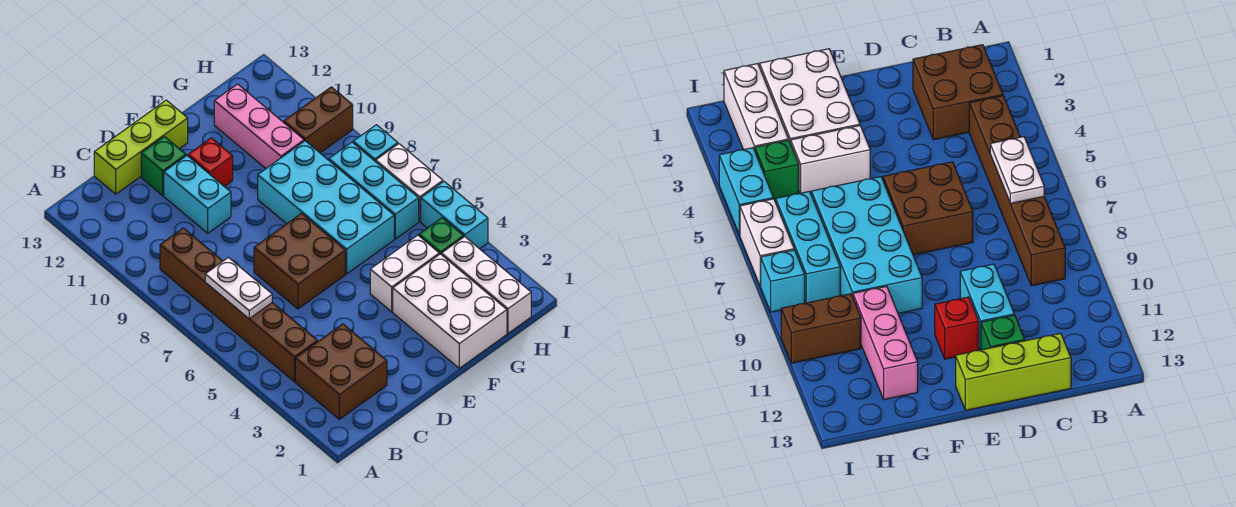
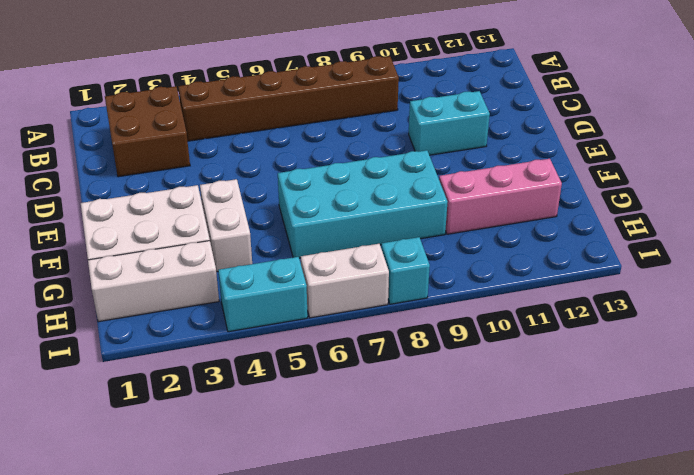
none -> lime brick C13:E13 level 1
none -> brown brick D6:E7 level 1
none -> green brick D12 level 1

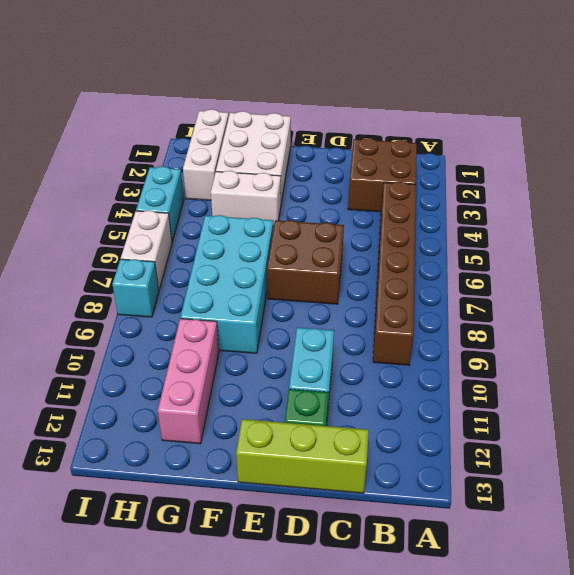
none -> red brick E11 level 1
none -> green brick H4 level 1
none -> cyan brick H6:H8 level 1

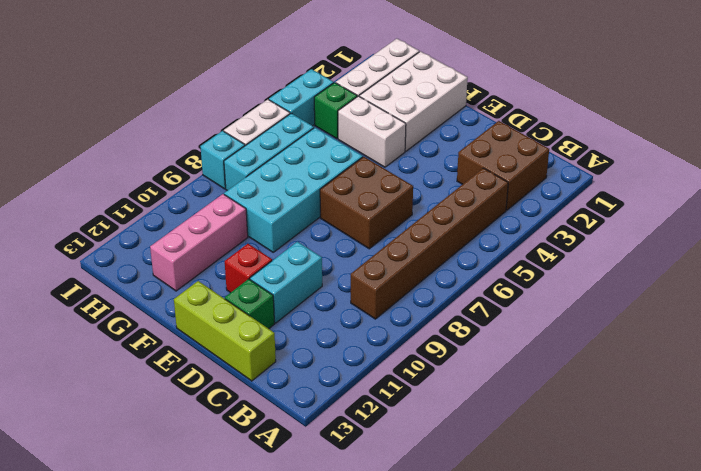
none -> brown brick H10:I10 level 1
none -> white plate B6:B7 level 2

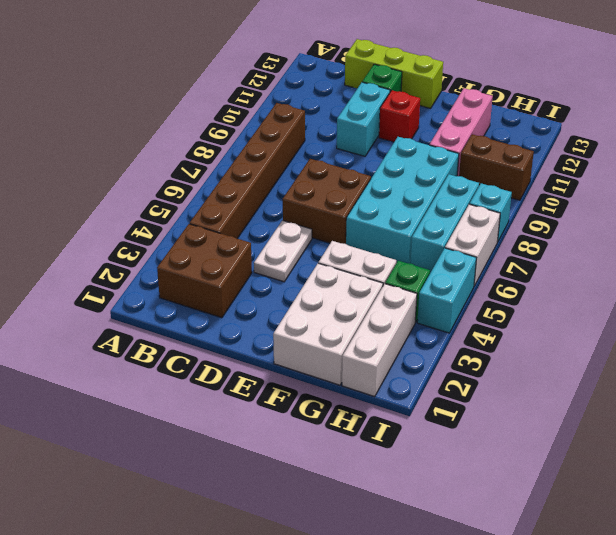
white plate D4:D5 level 1 -> white plate B6:B7 level 2

